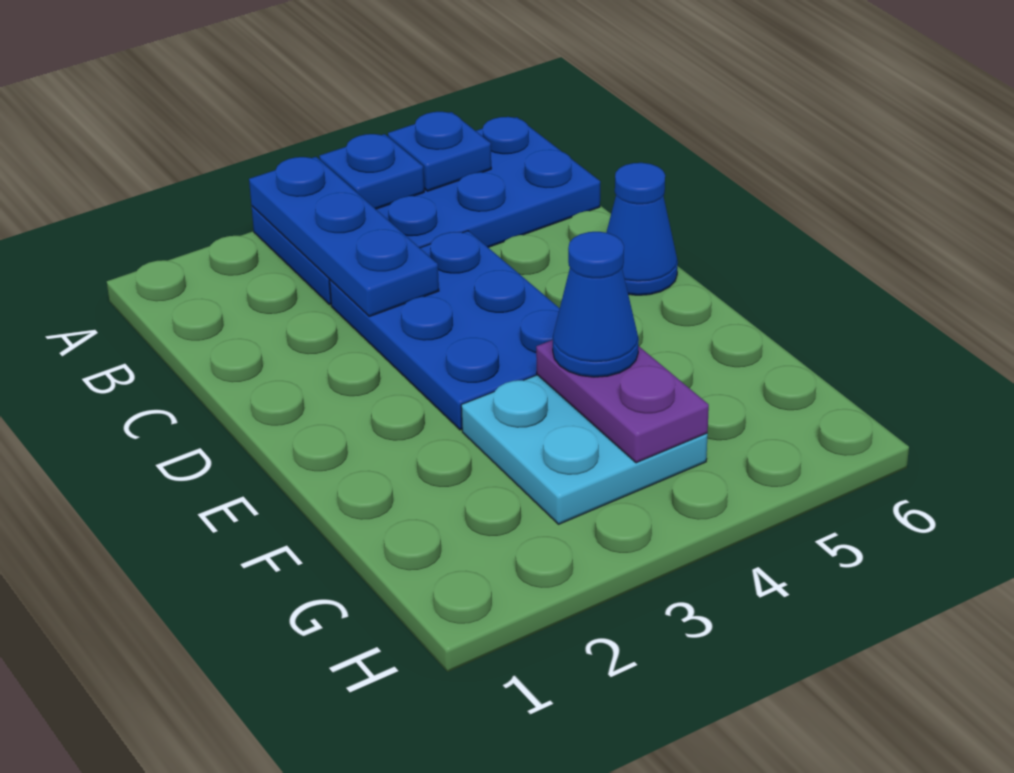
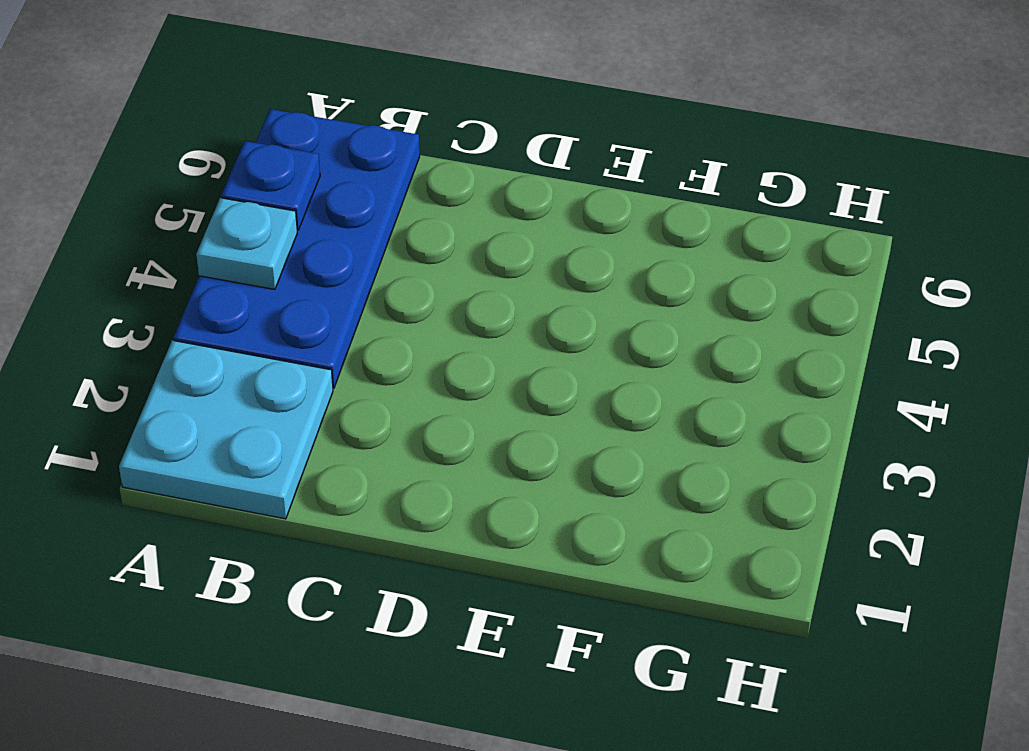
cyan plate A1:B2 level 1 -> cyan plate F3:G4 level 1
cyan plate A4 level 2 -> blue plate A4 level 2
none -> blue plate C3:E4 level 1
none -> blue cone D6 level 1

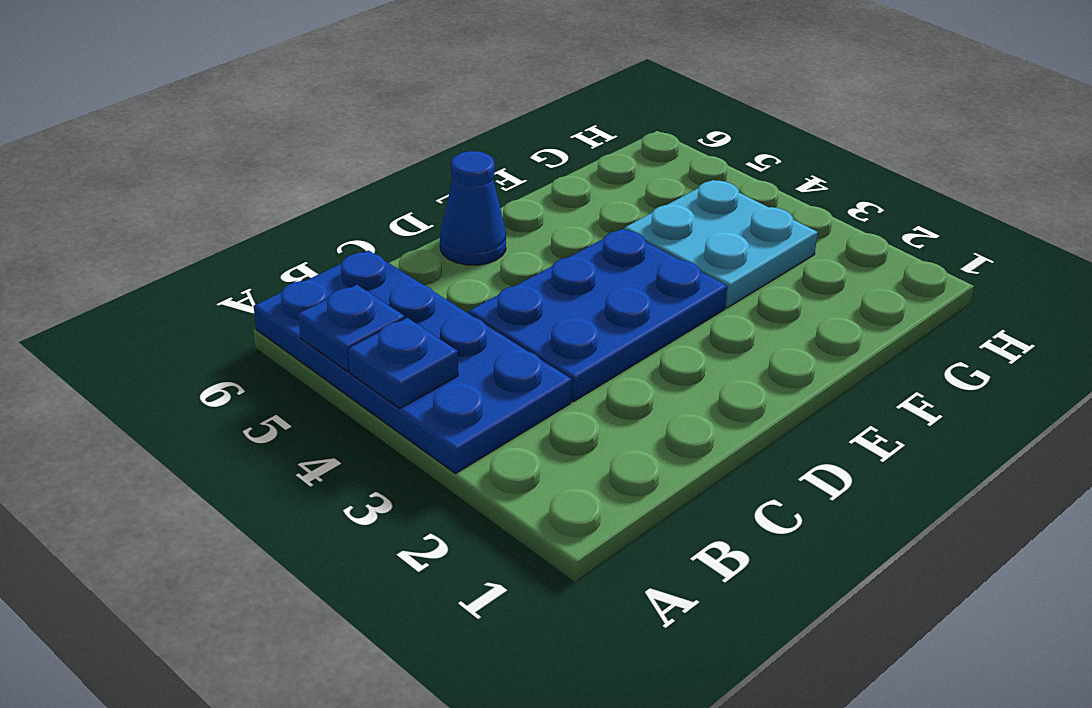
none -> blue plate A3:C3 level 2
none -> purple plate F4:G4 level 2

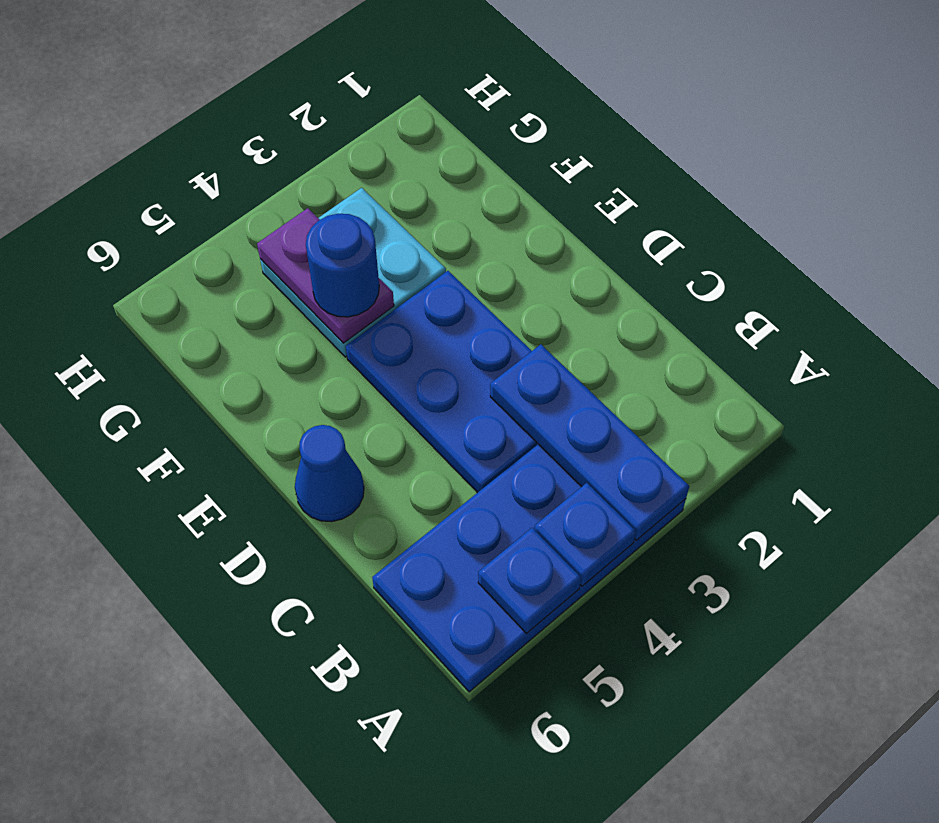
blue round brick F4 level 3 -> blue cone F4 level 3

